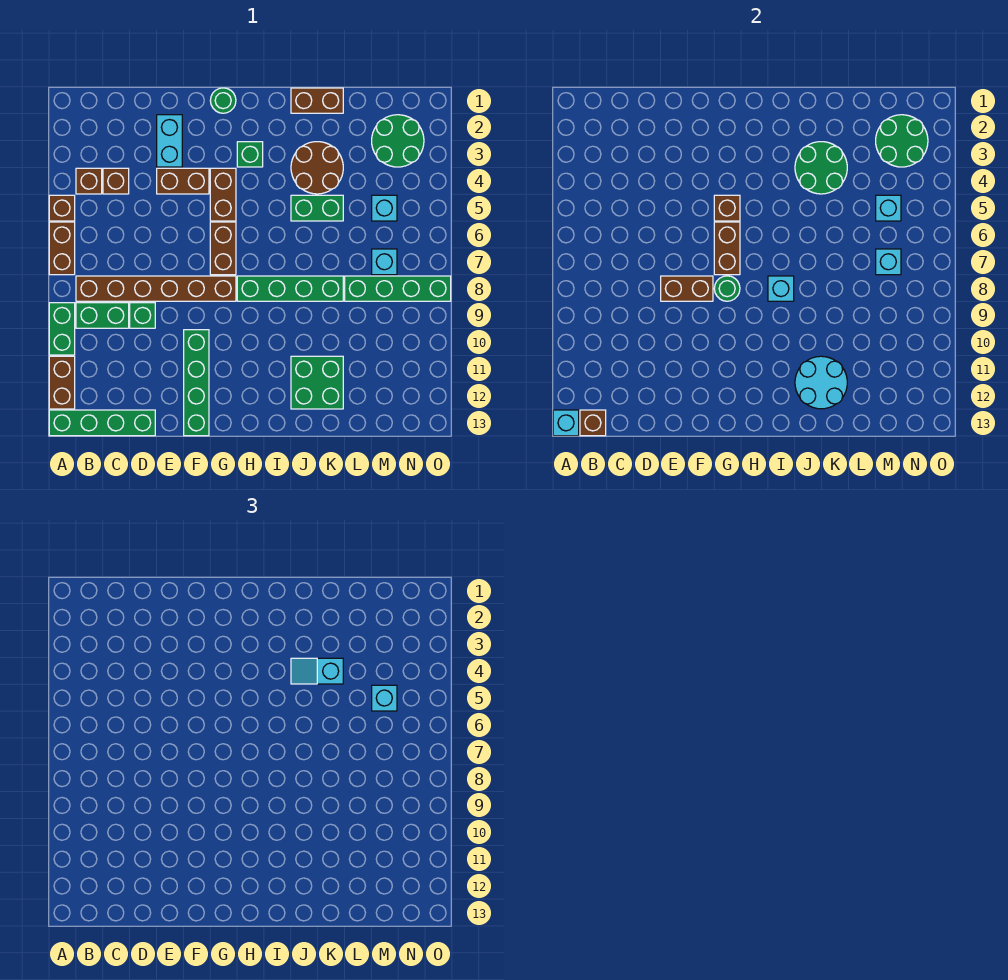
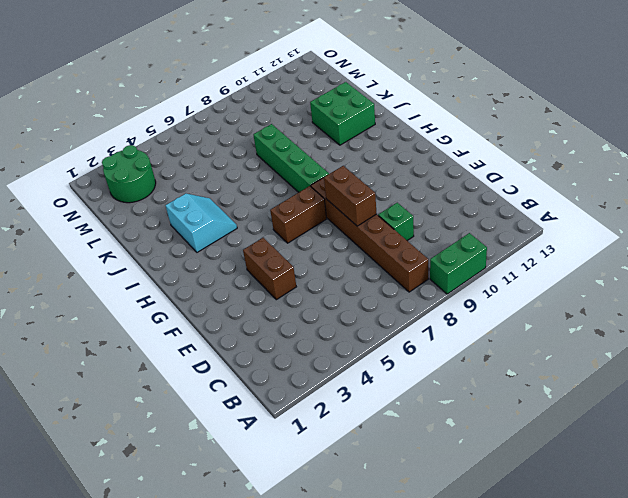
cyan slope I3:J4 level 1 top 3 -> brown round brick J3:K4 level 1
none -> brown brick A5 level 1
none -> brown brick A6:A7 level 1
none -> brown brick A11:A12 level 1
none -> green brick A13:D13 level 1

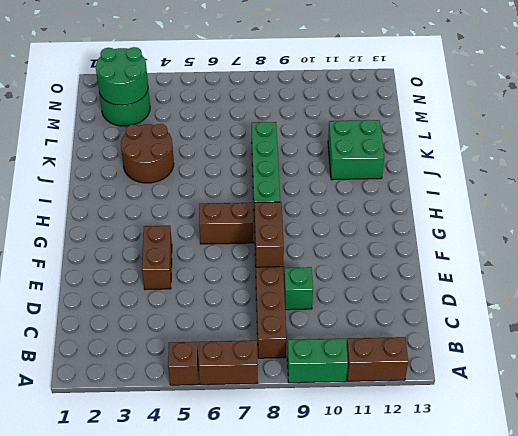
none -> green brick A13:D13 level 1
none -> brown brick B4 level 1
none -> green brick B9:C9 level 1
none -> brown brick C4 level 1

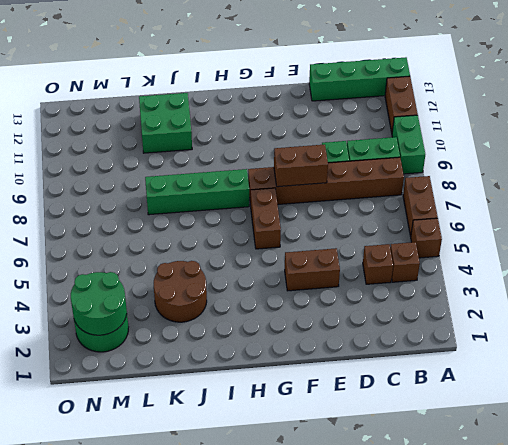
none -> cyan brick E2:E3 level 1
none -> green brick F10:F13 level 1
none -> green round brick G1 level 1
none -> brown brick G4:G5 level 1

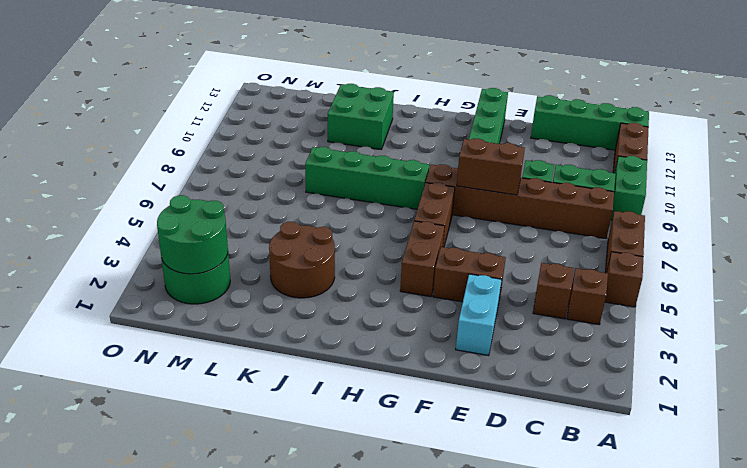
none -> green round brick G1 level 1
none -> green brick H3 level 1
none -> brown brick J1:K1 level 1
none -> green brick J5:K5 level 1

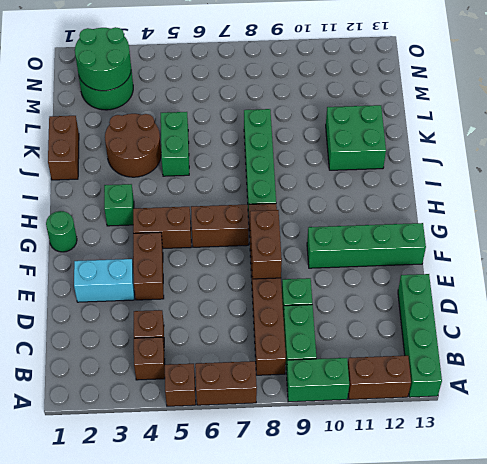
none -> green brick L8:O8 level 1
none -> cyan brick M5 level 1
none -> cyan brick M7 level 1
none -> cyan brick A13 level 2

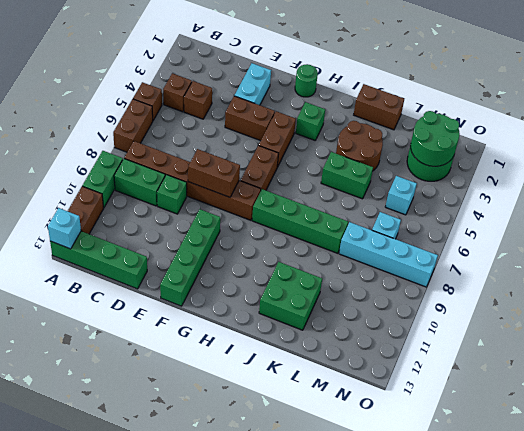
cyan brick L8:O8 level 1 -> green brick L8:O8 level 1
none -> brown brick B13 level 2
none -> brown brick G5 level 2
none -> brown brick G6:G7 level 2
none -> green round brick G8 level 2

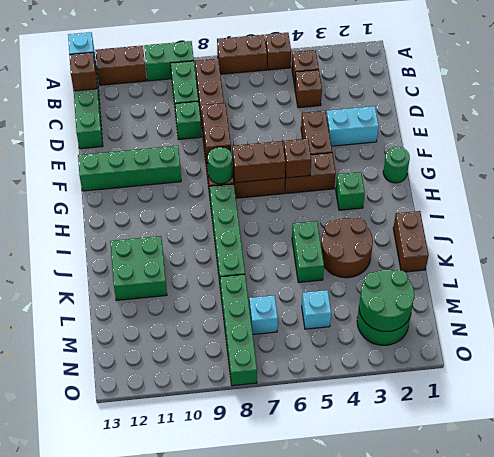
none -> cyan brick I8 level 2
none -> green round brick J3:K4 level 2
none -> cyan round brick J11:K12 level 2
none -> cyan brick M5 level 2

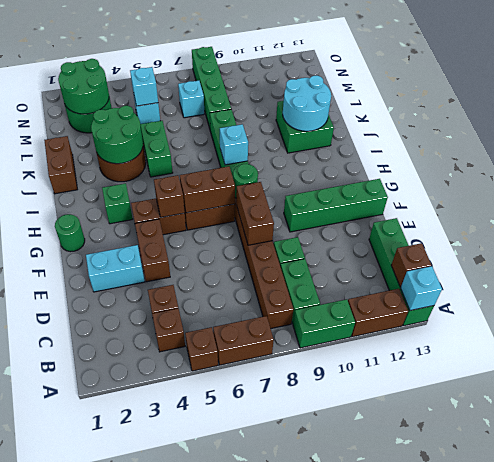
none -> cyan brick M7 level 2
none -> cyan slope J4:K4 level 3 top K
none -> cyan brick M5 level 3

